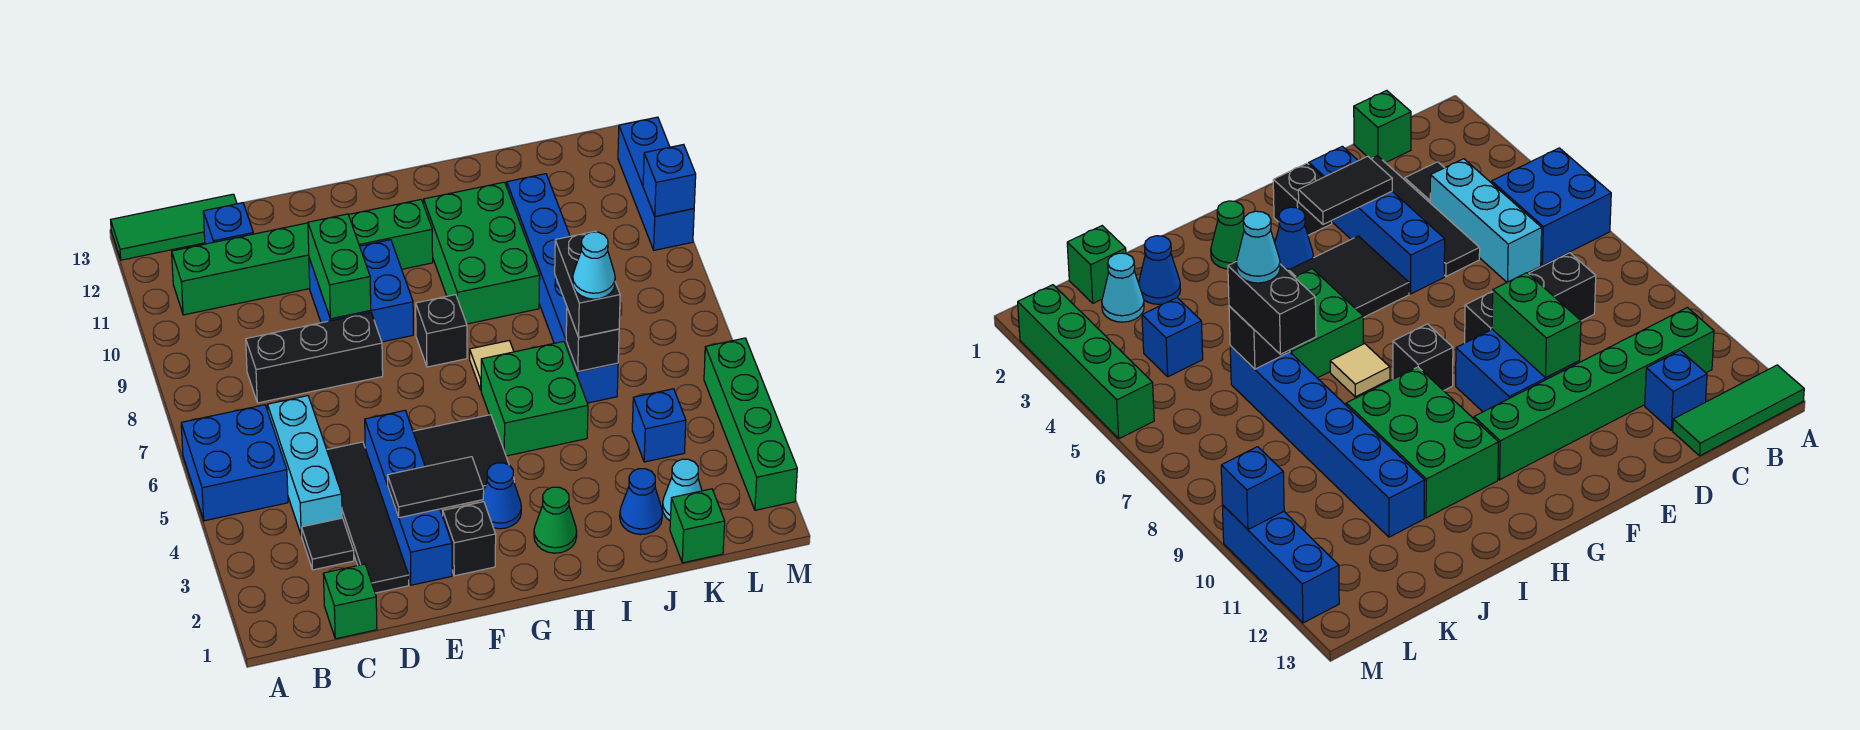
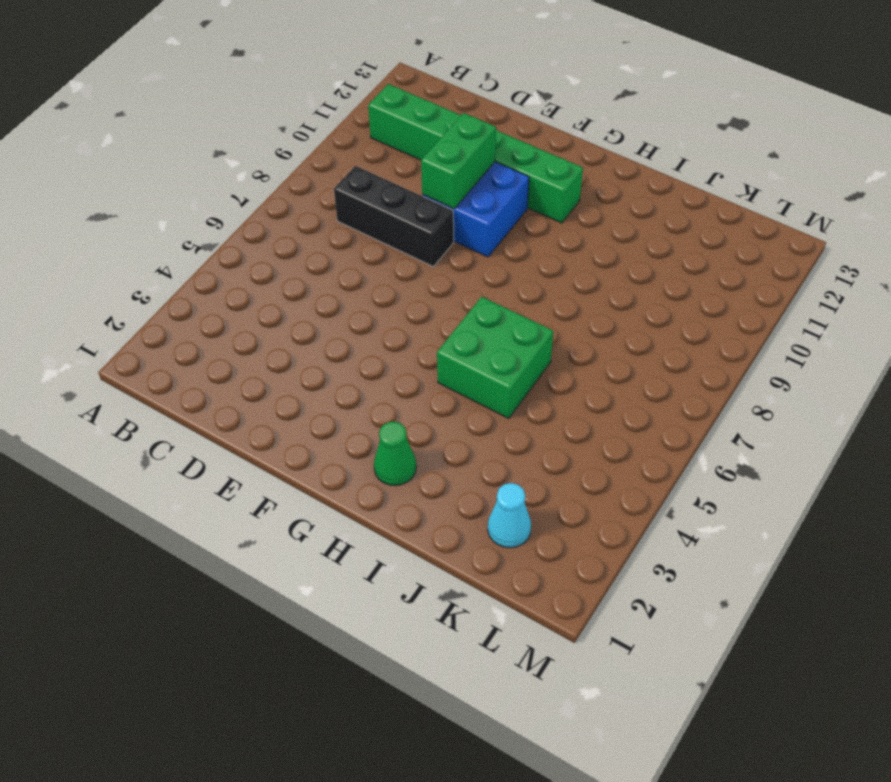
none -> blue brick A5:B6 level 1
none -> green tile A13:C13 level 1
none -> green brick C1 level 1
none -> black tile C3 level 1

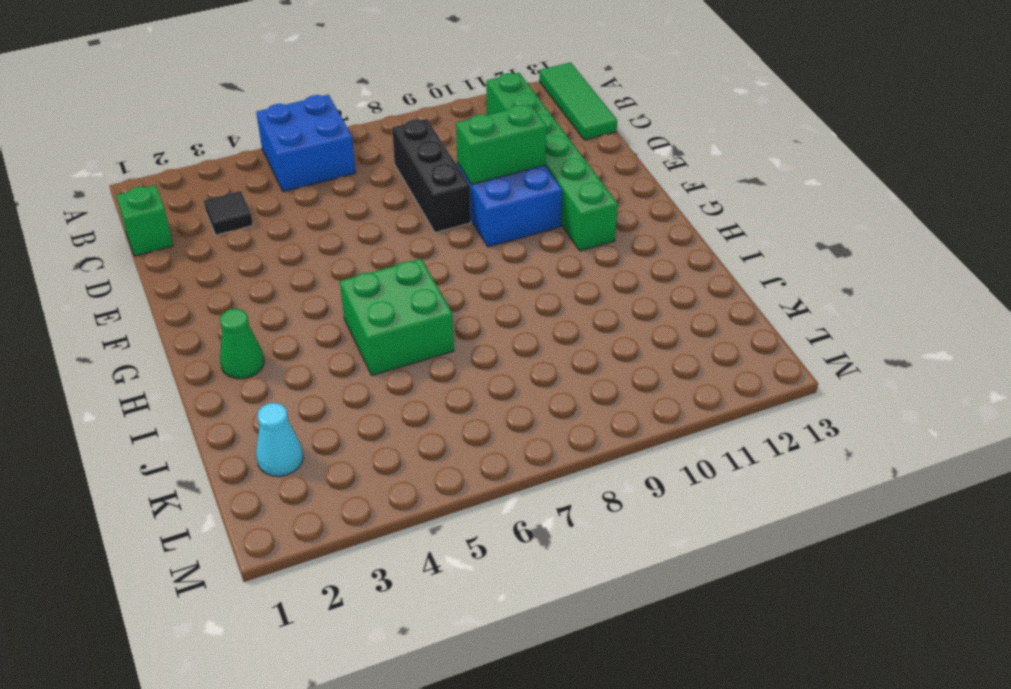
none -> cyan brick C4:C6 level 1
none -> blue brick C12 level 1
none -> black tile D2:D5 level 1
none -> blue brick E2:E5 level 1

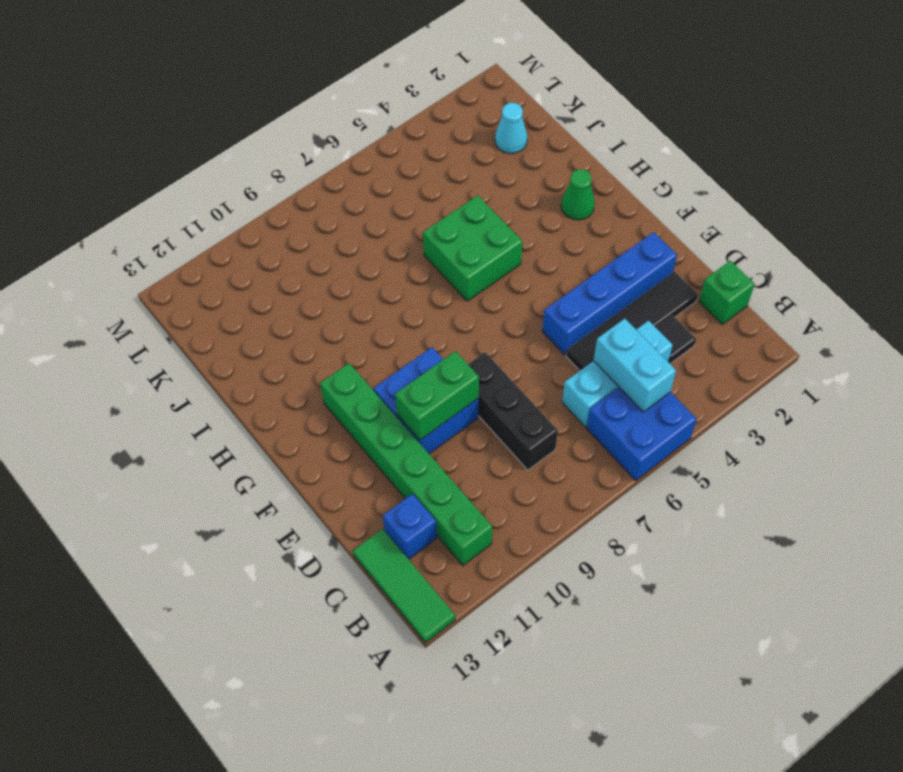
cyan brick B5:C5 level 2 -> none
none -> black brick F2 level 1
none -> black tile F4:G5 level 1
none -> blue cone G3 level 1
none -> black brick G8 level 1

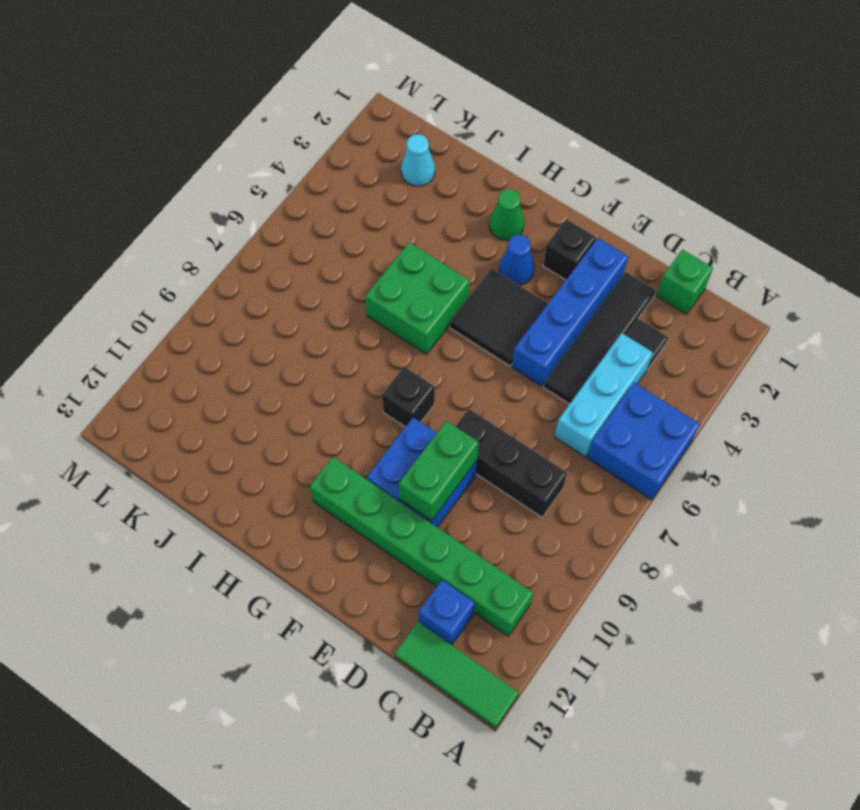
none -> tan tile H7 level 1
none -> green brick H9:I11 level 1
none -> blue cone J2 level 1
none -> blue brick J6:J11 level 1

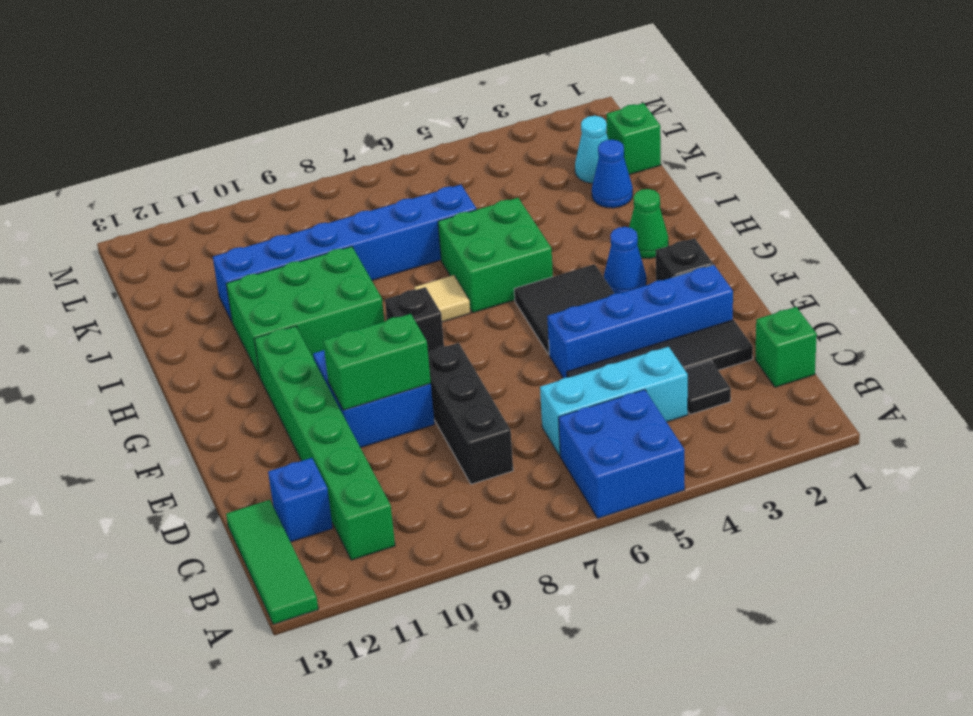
none -> blue brick K4 level 1
none -> green brick M2:M5 level 1
none -> blue brick M10:M12 level 1
none -> black tile E3:F3 level 2

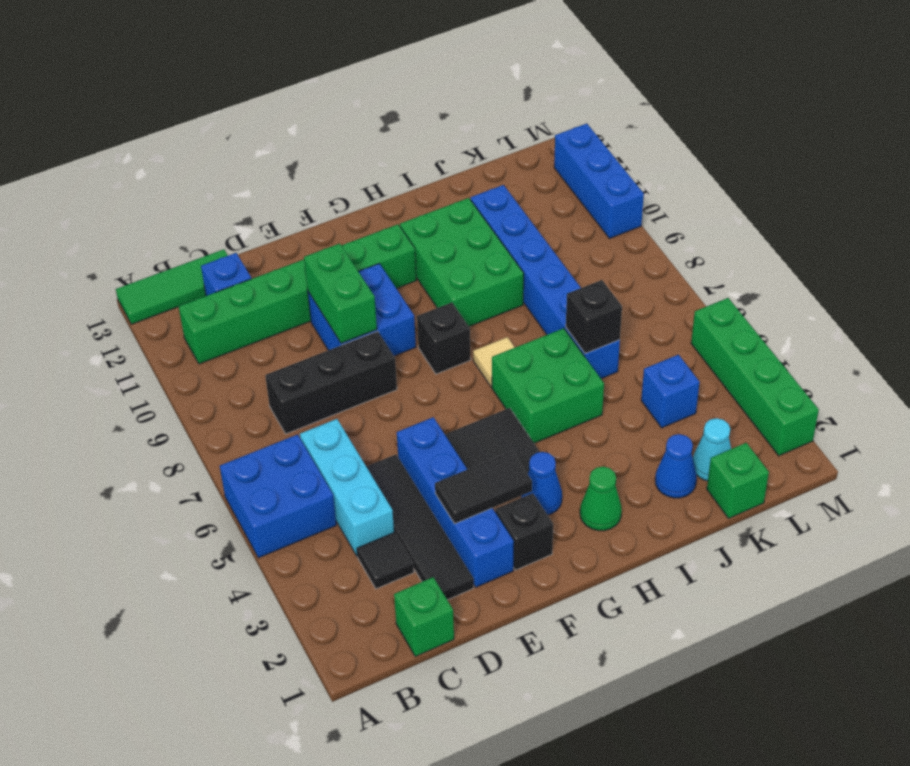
none -> blue brick M10 level 2
none -> black brick J6:J7 level 3
none -> cyan cone J6 level 4

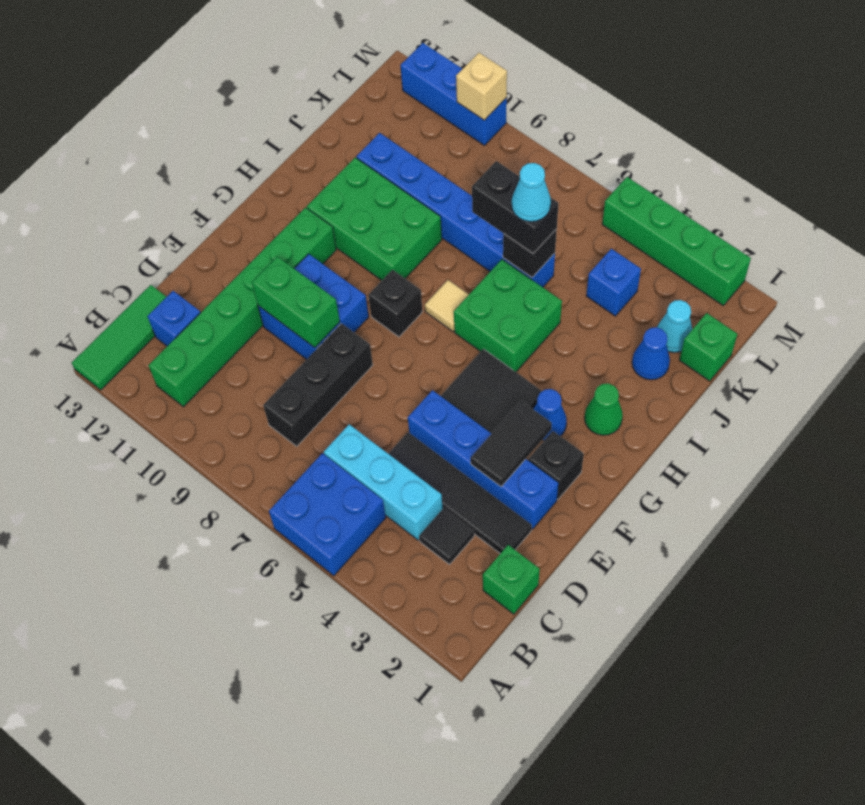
tan brick M10 level 2 -> blue brick M10 level 2

